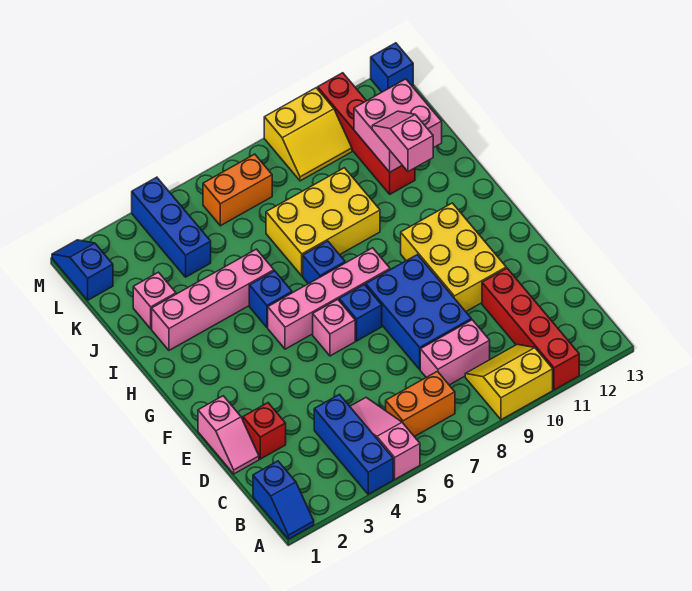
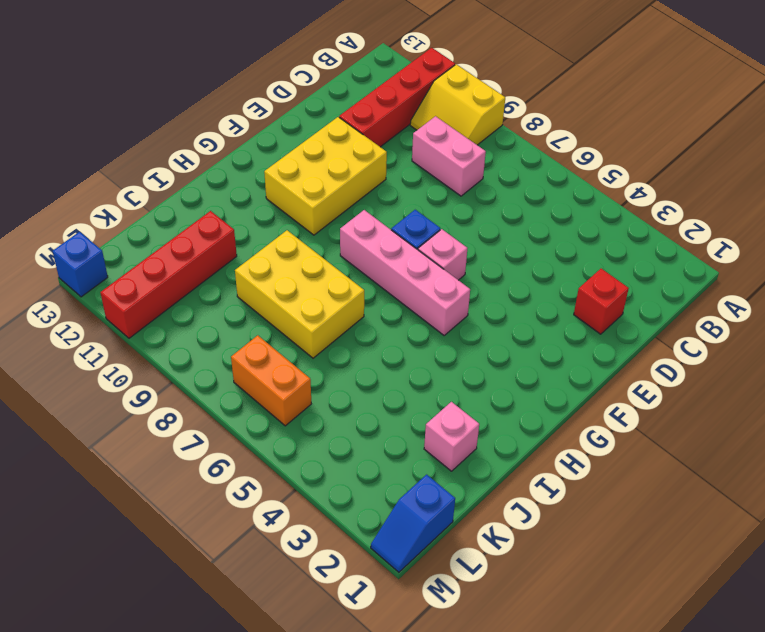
none -> blue slope A1:B1 level 1 top B
none -> blue brick A4:C4 level 1
none -> pink slope A5:C5 level 1 top A

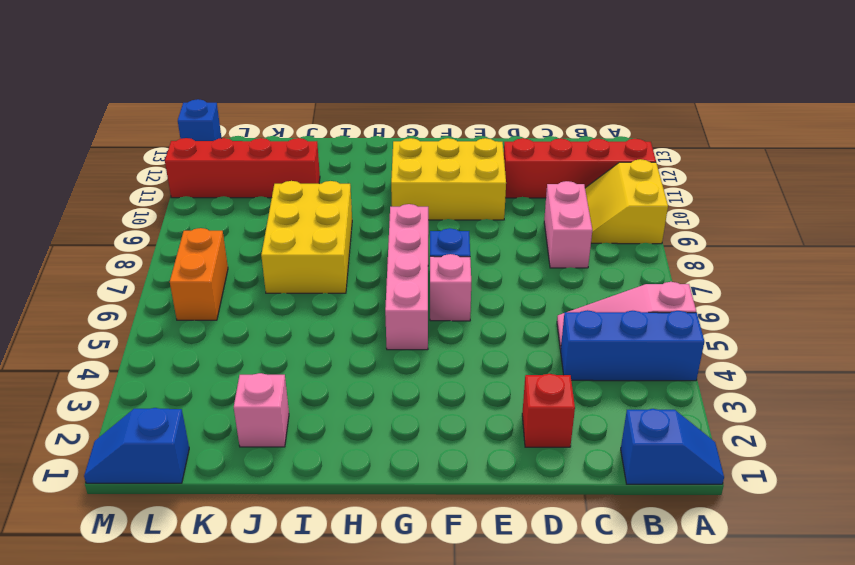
none -> orange brick B6:B7 level 1
none -> pink slope D1:E1 level 1 top E
none -> blue brick D8:F9 level 1

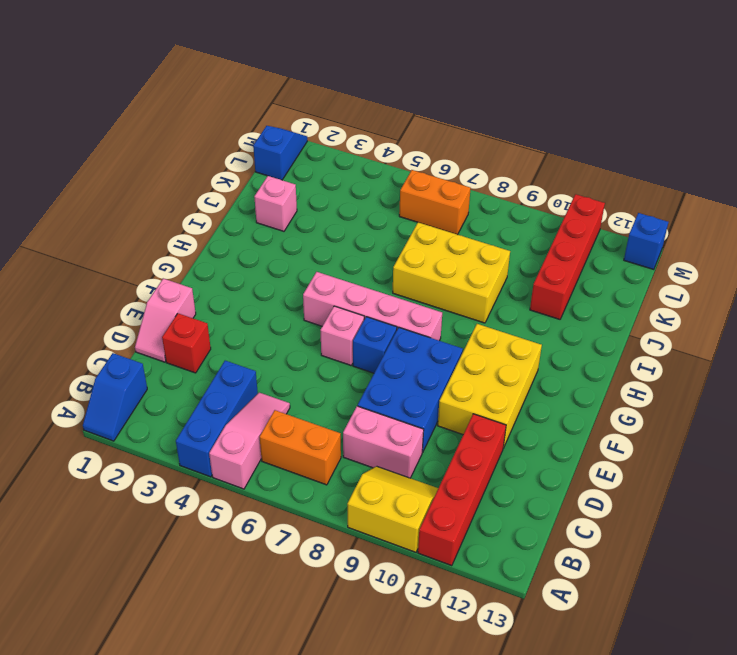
none -> blue brick H5 level 1
none -> blue brick H7 level 1
none -> pink brick I2:I5 level 1

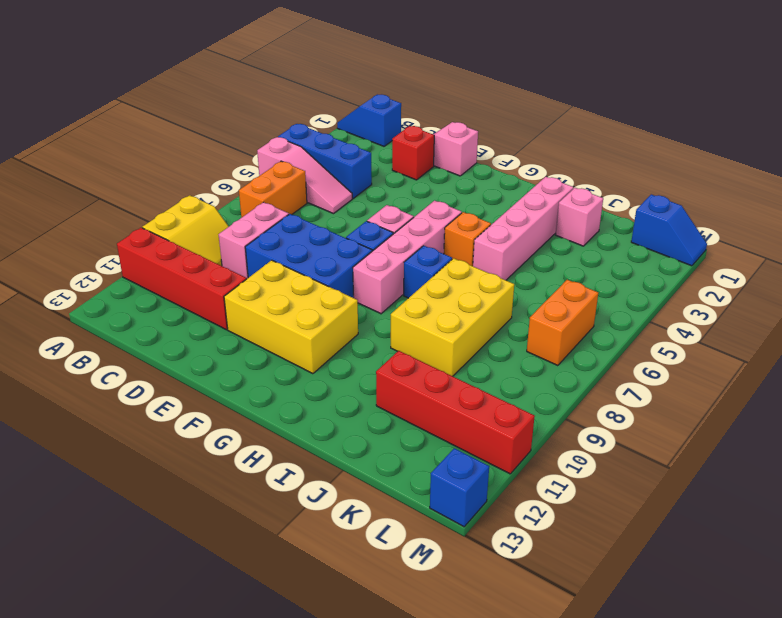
orange brick H5 level 1 -> blue brick H5 level 1
none -> blue brick K4:M4 level 1
none -> yellow slope L9:M10 level 1 top M
none -> pink brick J11:K12 level 2

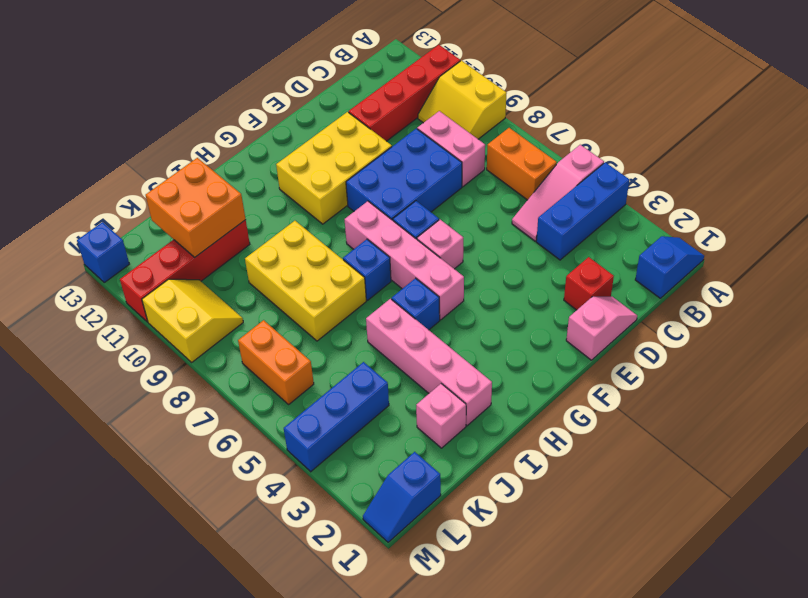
orange brick J11:K12 level 2 -> pink brick J11:K12 level 2
none -> pink slope I11:J11 level 3 top I

